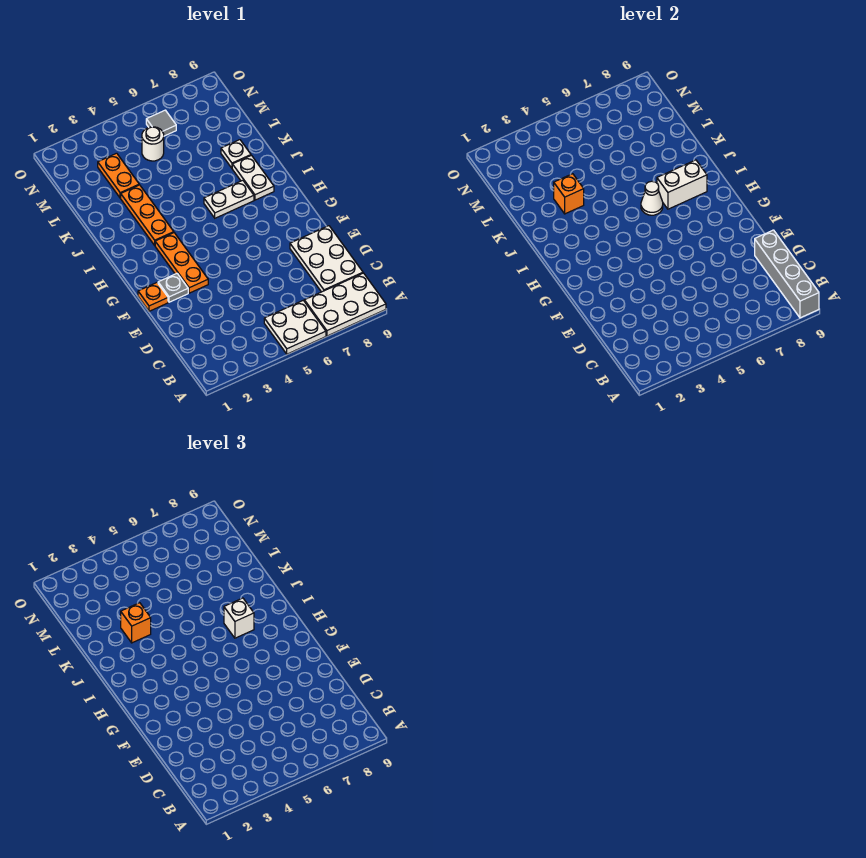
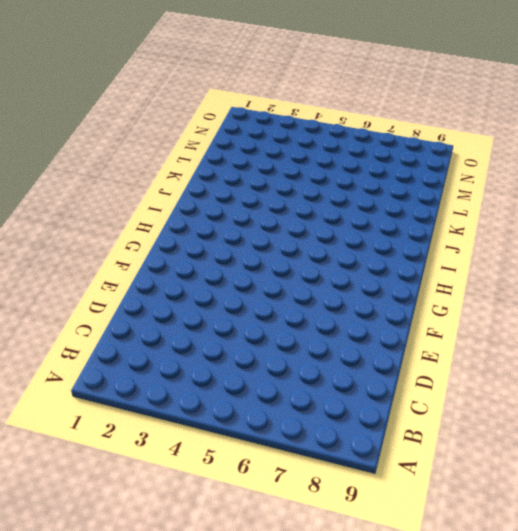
none -> white plate A5:B6 level 1
none -> white plate A7:B9 level 1
none -> white plate C8:E9 level 1

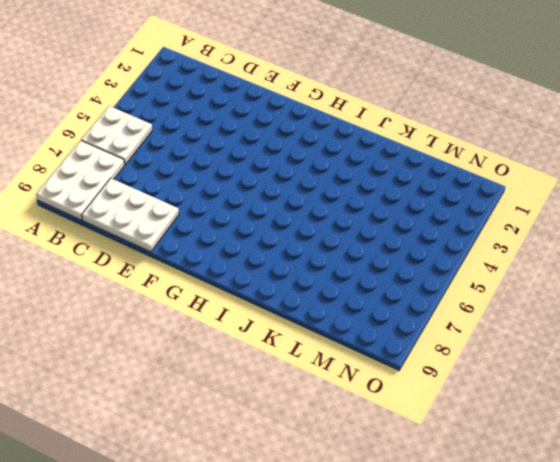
none -> orange plate F1 level 1
none -> grey plate F2 level 1
none -> orange plate F3:H3 level 1

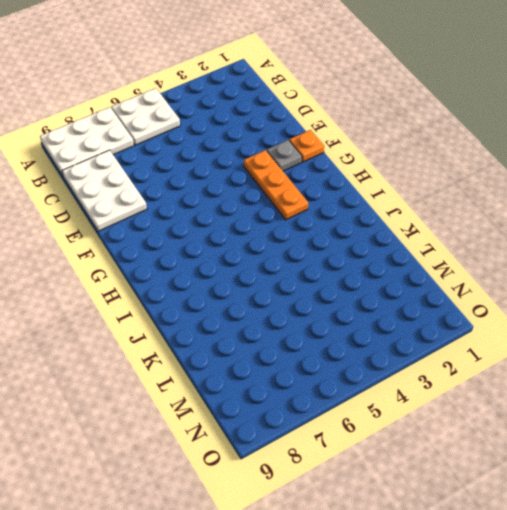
none -> orange plate I3:K3 level 1
none -> white plate I6:I7 level 1
none -> white plate I8:J8 level 1

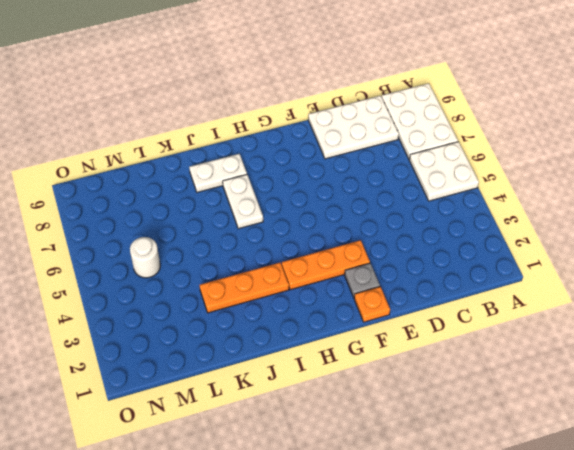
none -> white plate K8 level 1
none -> orange plate L3:M3 level 1
none -> grey tile N6 level 1

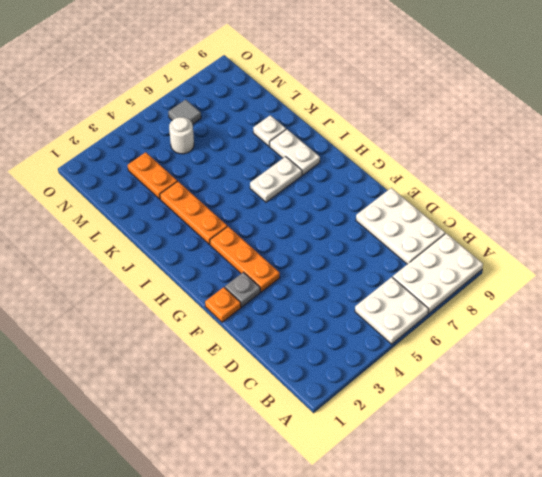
none -> grey brick A9:D9 level 2
none -> white cone I6 level 2
none -> white brick I7:I8 level 2

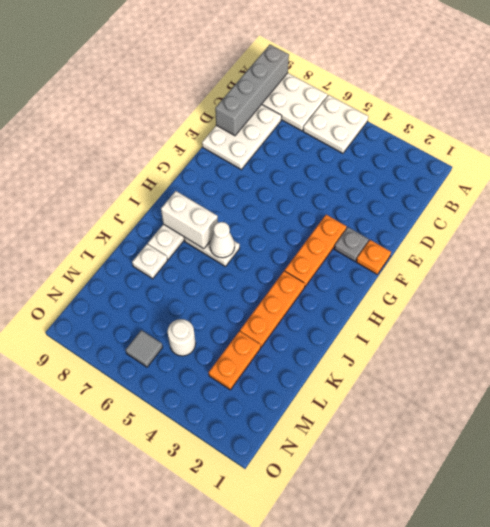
none -> orange brick K3 level 2
none -> white brick I7 level 3
none -> orange brick K3 level 3

